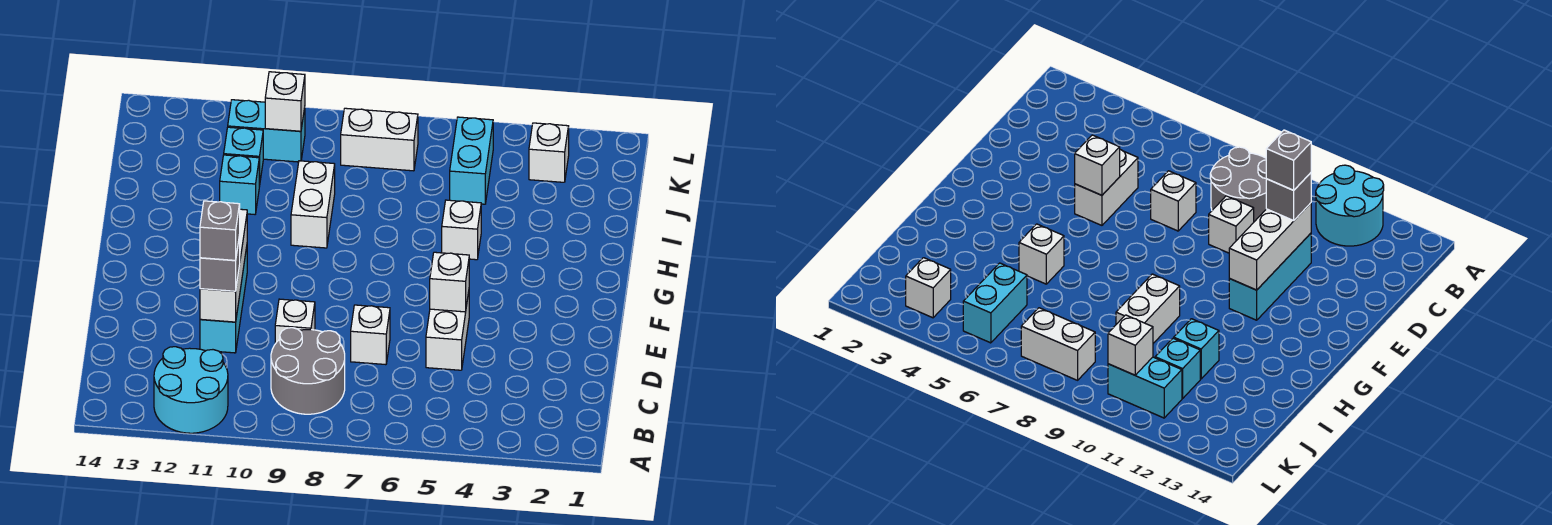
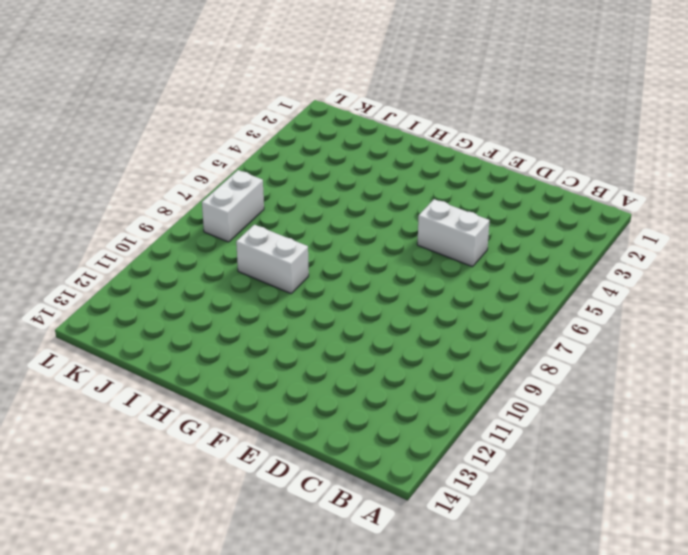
none -> cyan round brick A11:B12 level 1
none -> grey round brick B8:C9 level 1
none -> white brick D7 level 1

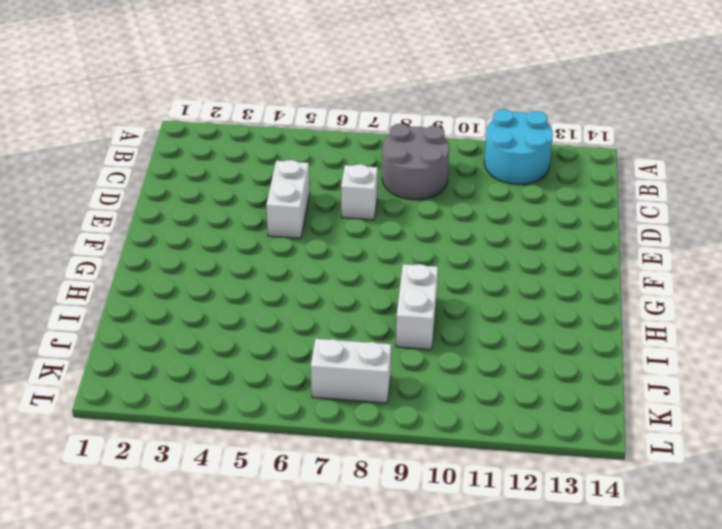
none -> white brick D9 level 1
none -> cyan brick D11:F11 level 1
none -> white brick H5 level 1

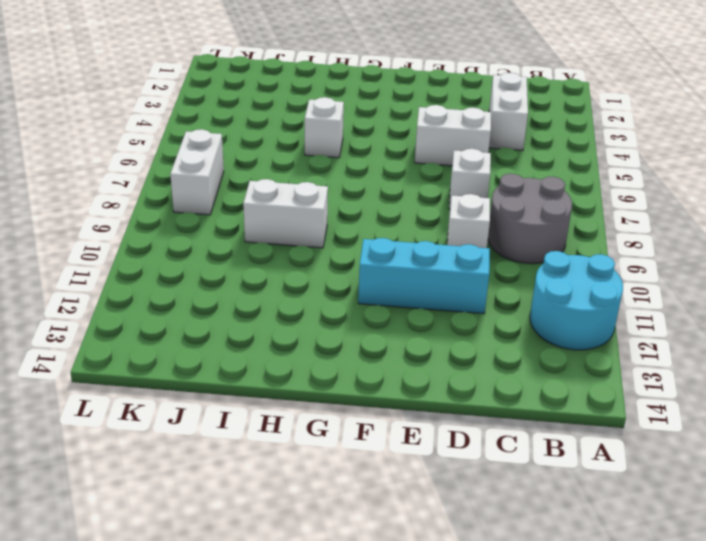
white brick C3:C4 level 1 -> none
none -> cyan brick I11 level 1
none -> cyan brick J5:K5 level 1
none -> cyan brick J11 level 1

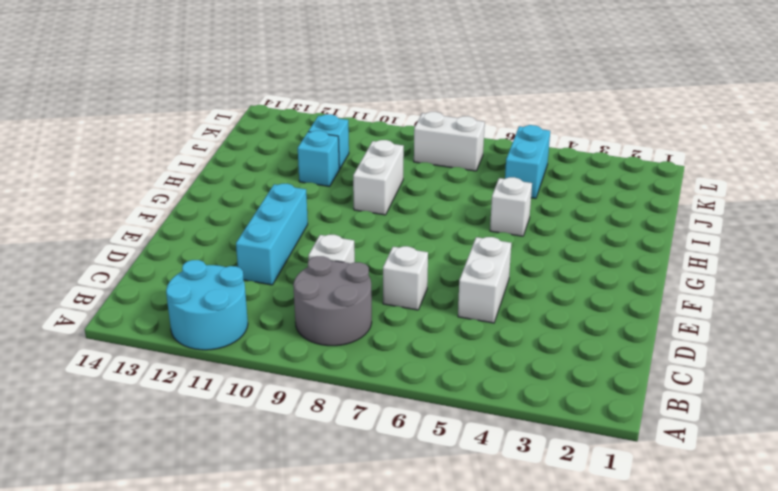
none -> white brick K3 level 1
none -> cyan brick K10:K11 level 1
none -> white brick D11:F11 level 2

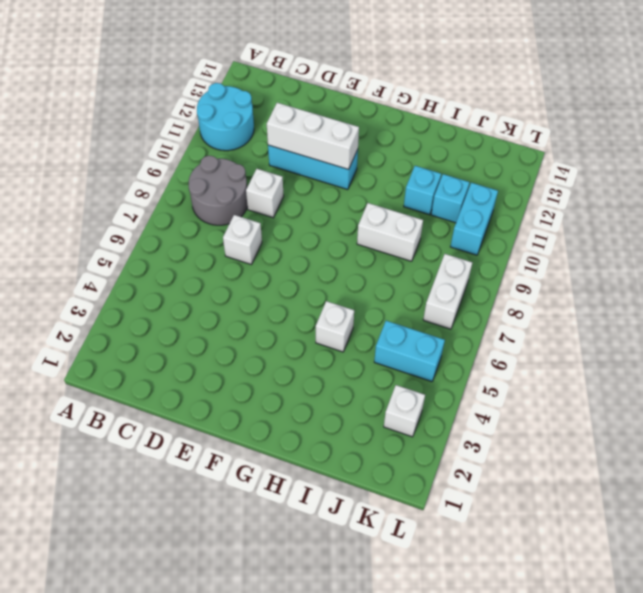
none -> white brick D5:E5 level 1
none -> white brick E5 level 2
none -> white brick K10 level 2

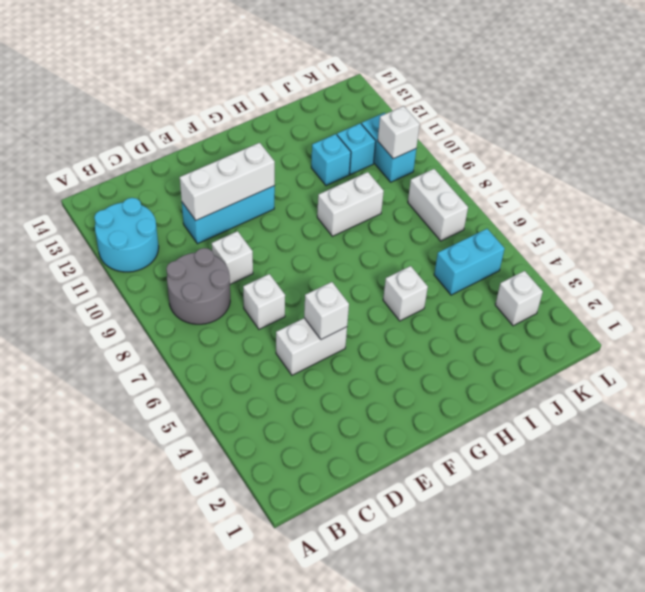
none -> grey brick D11 level 3
none -> grey brick D11 level 4

